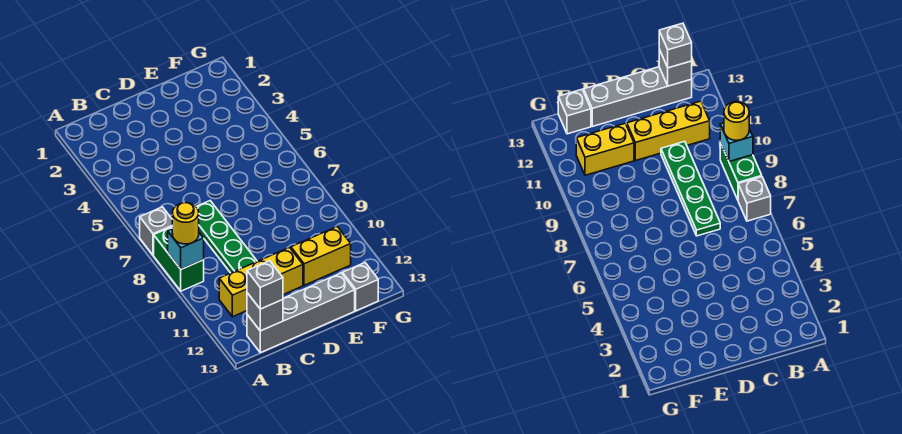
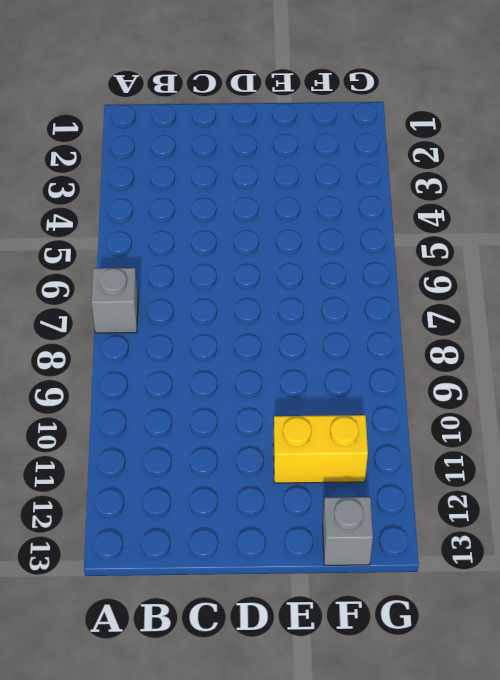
none -> green brick A8:A9 level 1
none -> yellow brick B11:D11 level 1

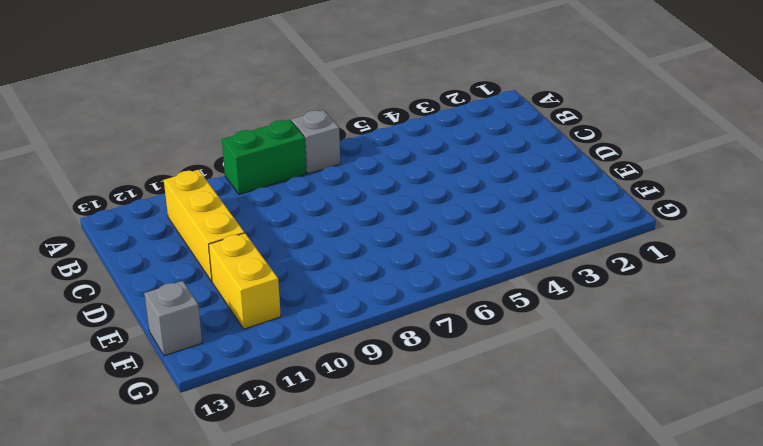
none -> grey brick B13:E13 level 1
none -> green plate C7:C10 level 1

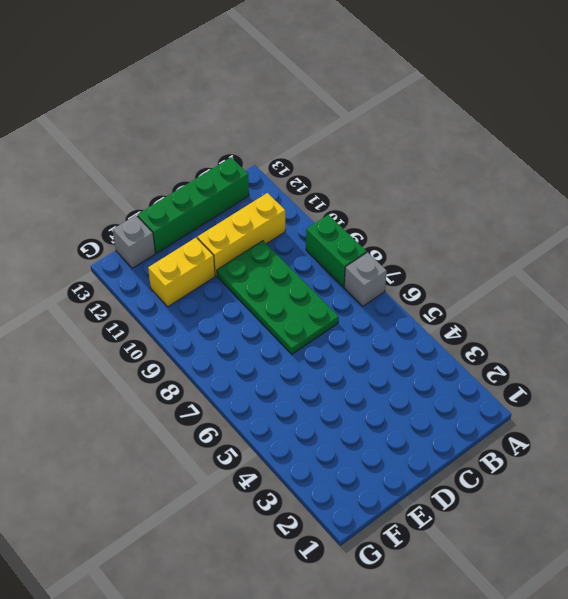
green brick B13:E13 level 1 -> grey brick B13:E13 level 1
green plate C7:D10 level 1 -> green plate C7:C10 level 1
none -> cyan brick A9 level 2
none -> grey brick B13 level 2

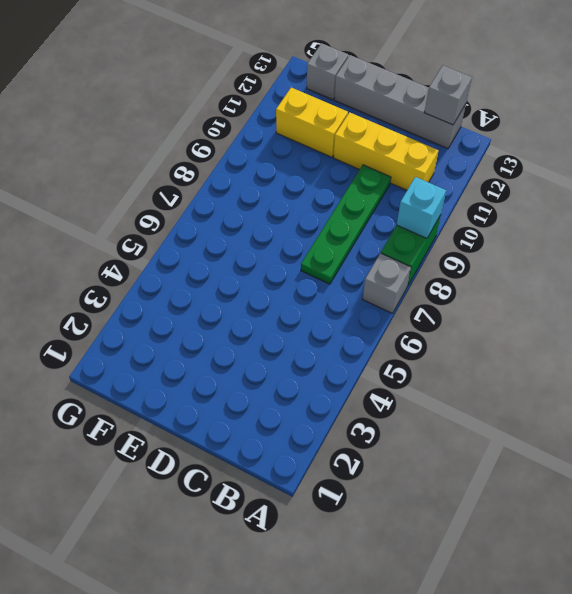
none -> yellow round brick A9 level 3
none -> grey brick B13 level 3

